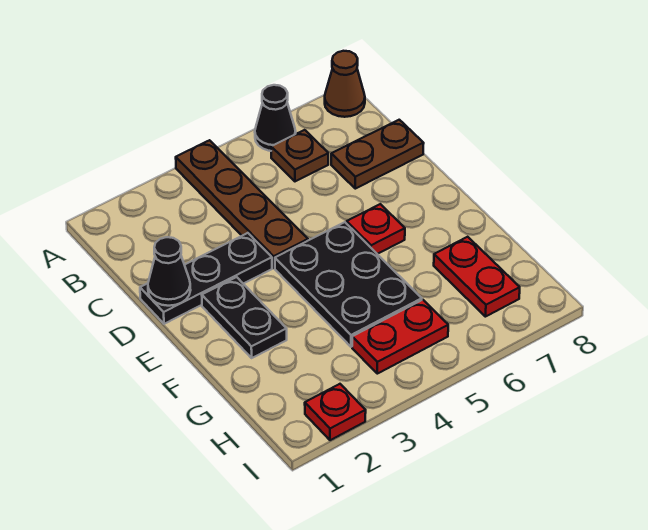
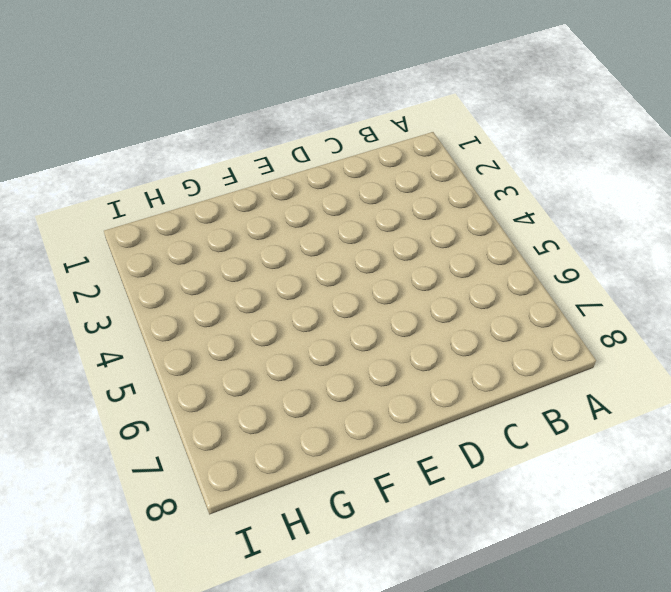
none -> brown plate A4:D4 level 1
none -> black cone A6 level 1
none -> brown cone A8 level 1

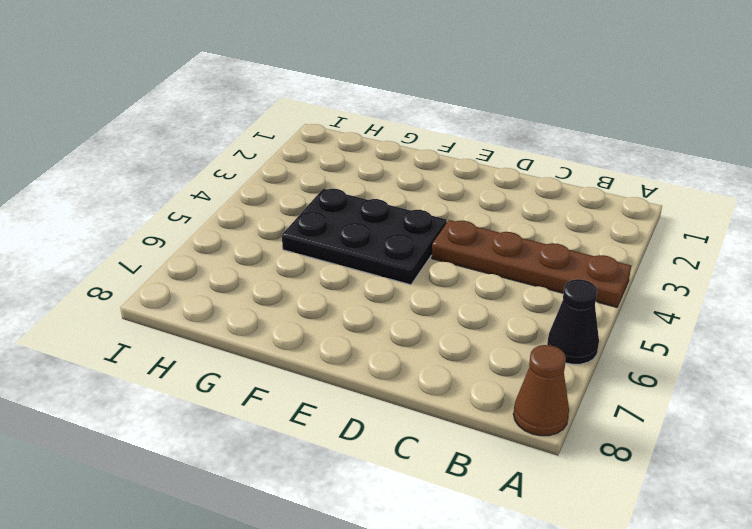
none -> brown plate B6 level 1
none -> brown plate C7:C8 level 1
none -> black plate D1:D3 level 1

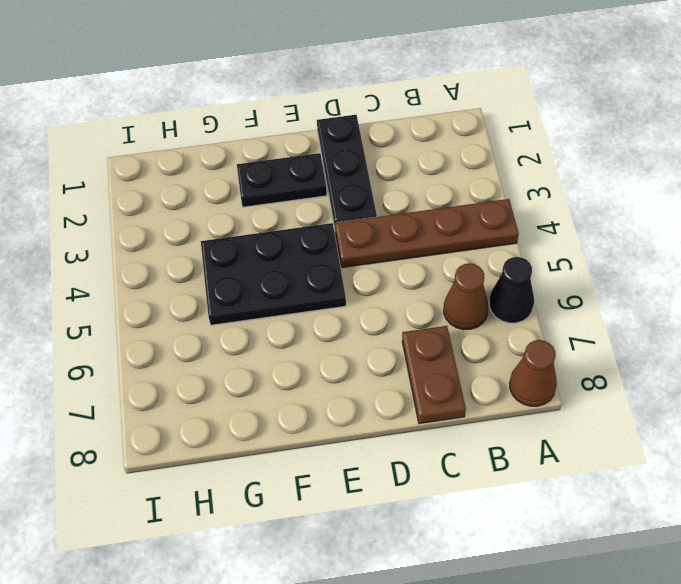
brown cone B6 level 1 -> brown plate B6 level 1
none -> red plate E6 level 1
none -> red plate G7:H7 level 1
none -> red plate H4:H5 level 1

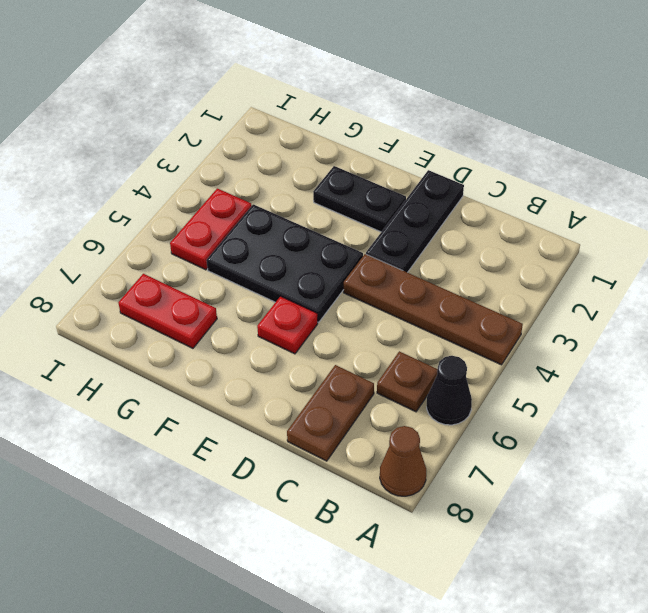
none -> red plate I2 level 1
none -> black cone D1 level 2

